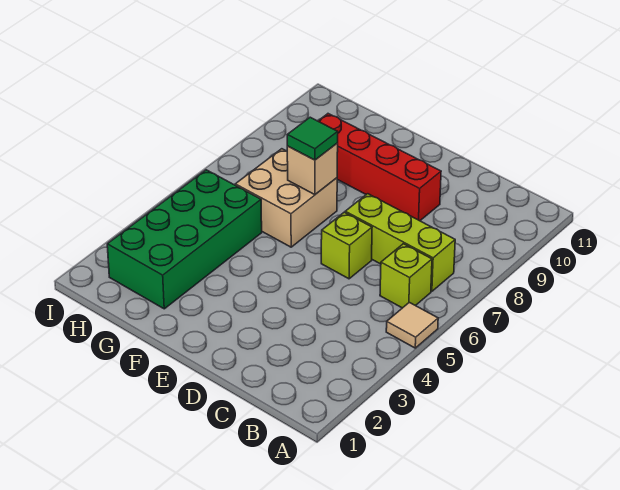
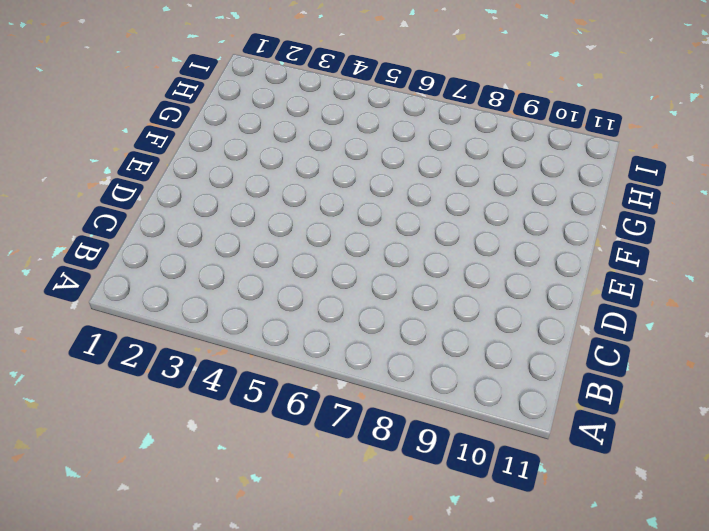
none -> tan tile A5 level 1
none -> lime brick B6 level 1

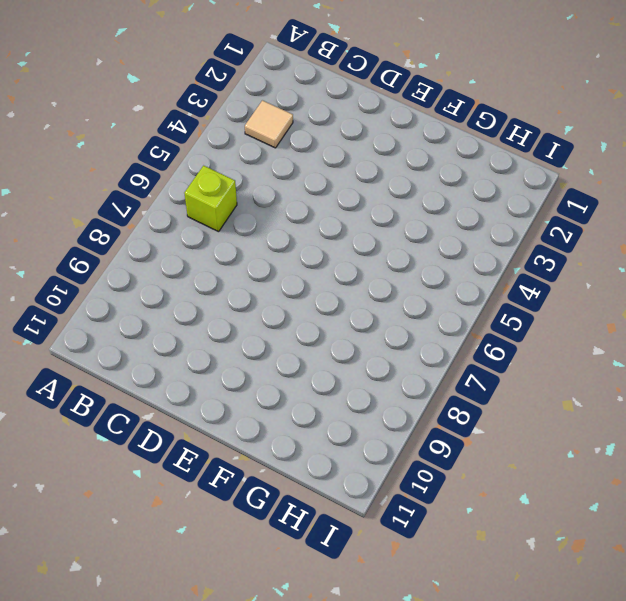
tan tile B3 level 1 -> tan tile A5 level 1
none -> lime brick B7:D7 level 1
none -> lime brick D6 level 1

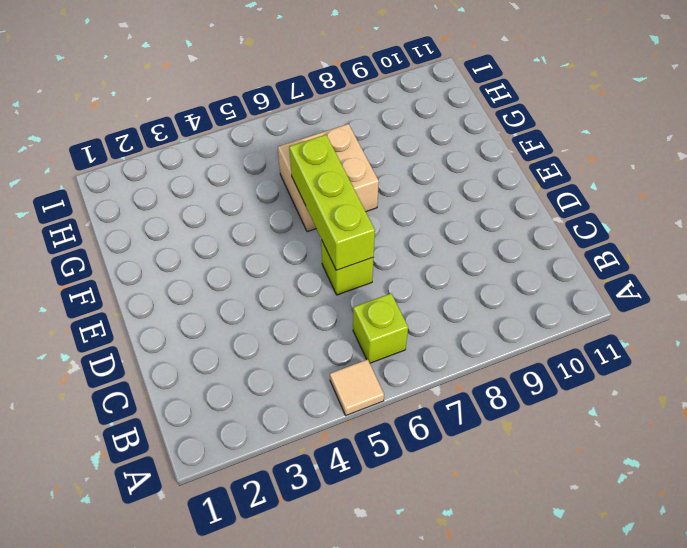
lime brick D6:F6 level 2 -> lime brick B7:D7 level 1
none -> red brick D9:G9 level 1
none -> green brick G2:H5 level 1

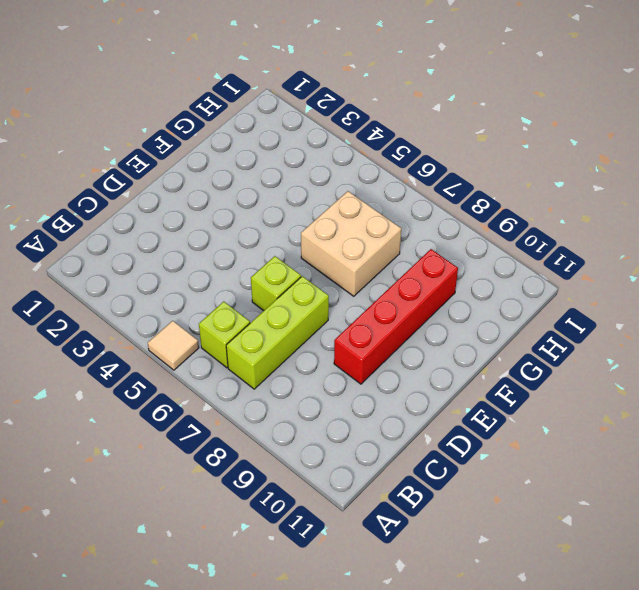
none -> green brick G2:H5 level 1
none -> tan brick F7 level 2

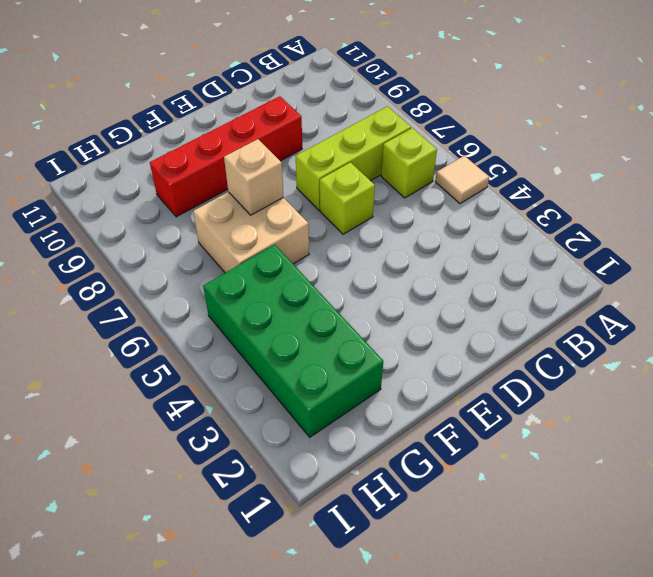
none -> green tile F7 level 3

